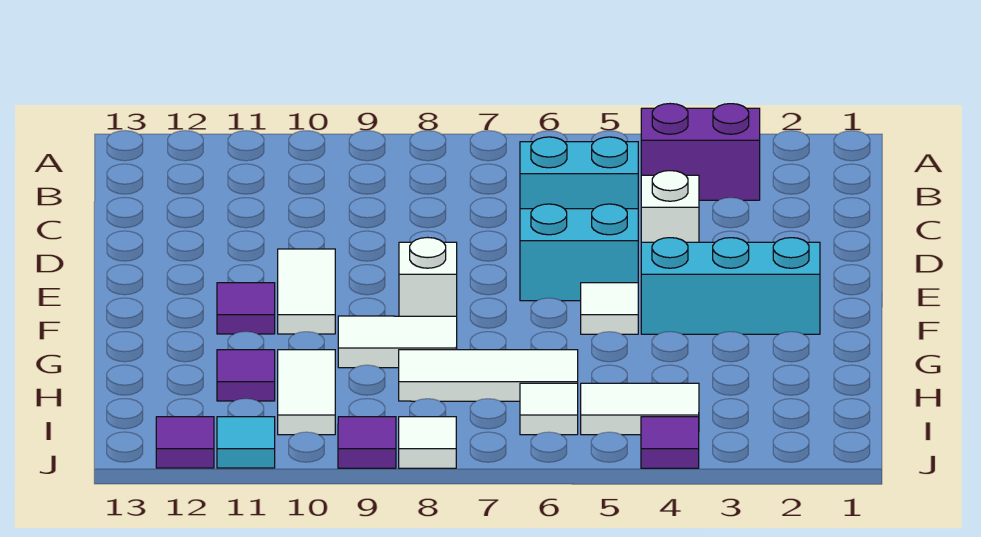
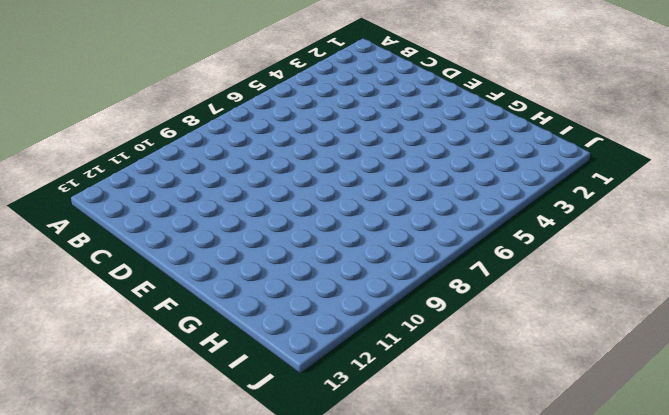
none -> purple brick B3:B4 level 1
none -> cyan brick C5:C6 level 1
none -> white brick D4 level 1

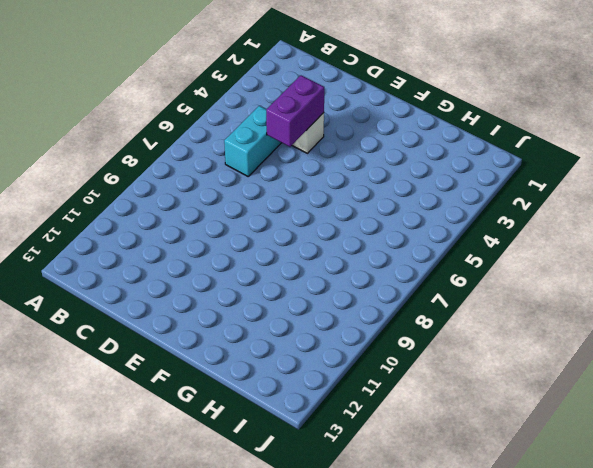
purple brick D4:D5 level 2 -> purple brick B3:B4 level 1
none -> cyan brick E5:E6 level 1
none -> white tile E10:F10 level 1
none -> cyan brick F2:F4 level 1

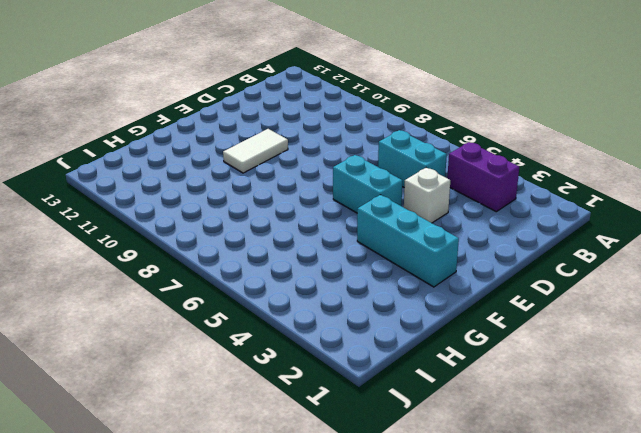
none -> white tile F5 level 1
none -> white brick F8 level 1
none -> purple tile F11 level 1

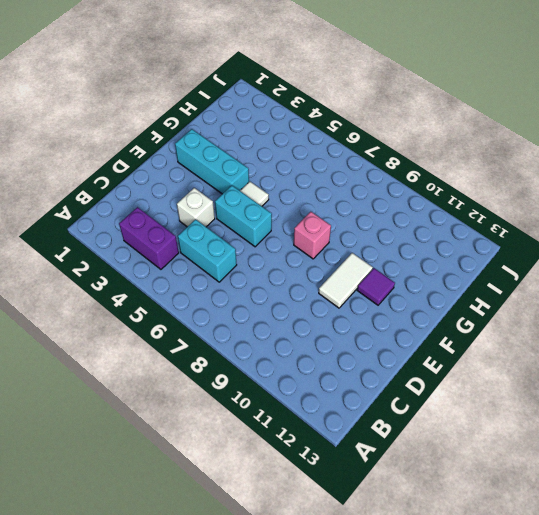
pink brick F8 level 1 -> white brick F8 level 1
none -> white tile G8:G9 level 1
none -> white tile H6:H8 level 1
none -> white tile H10:I10 level 1

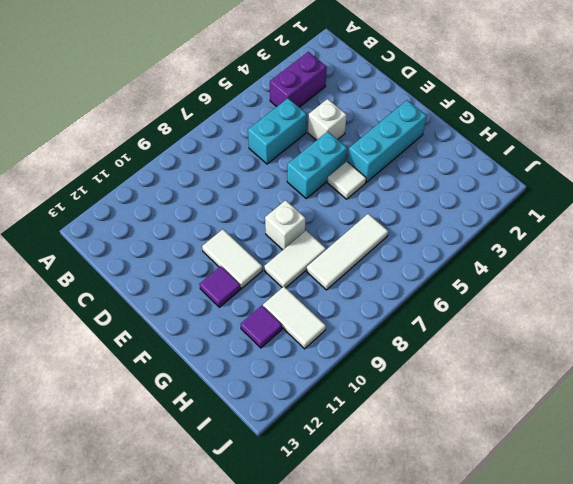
none -> white tile I4:I5 level 1
none -> white tile I6 level 1
none -> purple tile J4 level 1

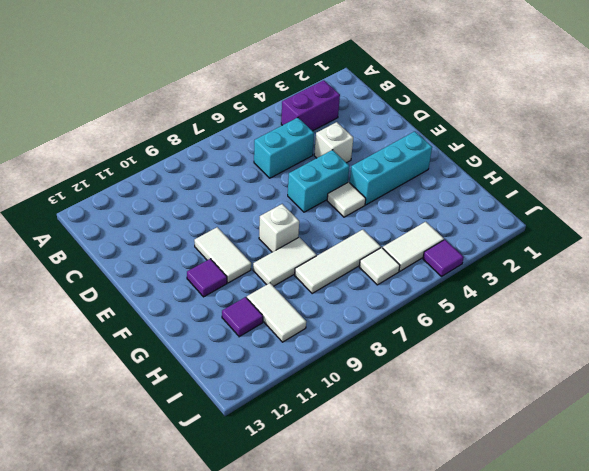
none -> white tile J8 level 1
none -> purple tile J9 level 1
none -> cyan tile J11 level 1

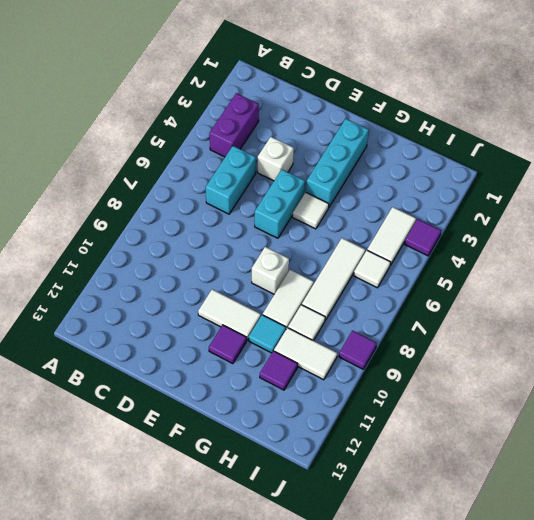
cyan tile G10 level 1 -> cyan tile J11 level 1
white tile H9 level 1 -> white tile J8 level 1
none -> purple tile J12 level 1

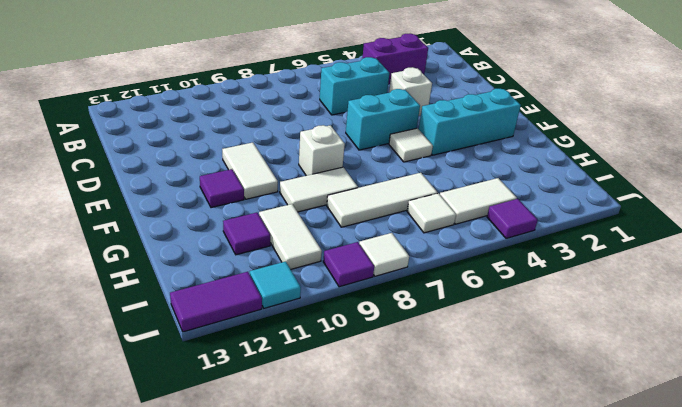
purple tile J12:J13 level 1 -> purple tile J12 level 1

